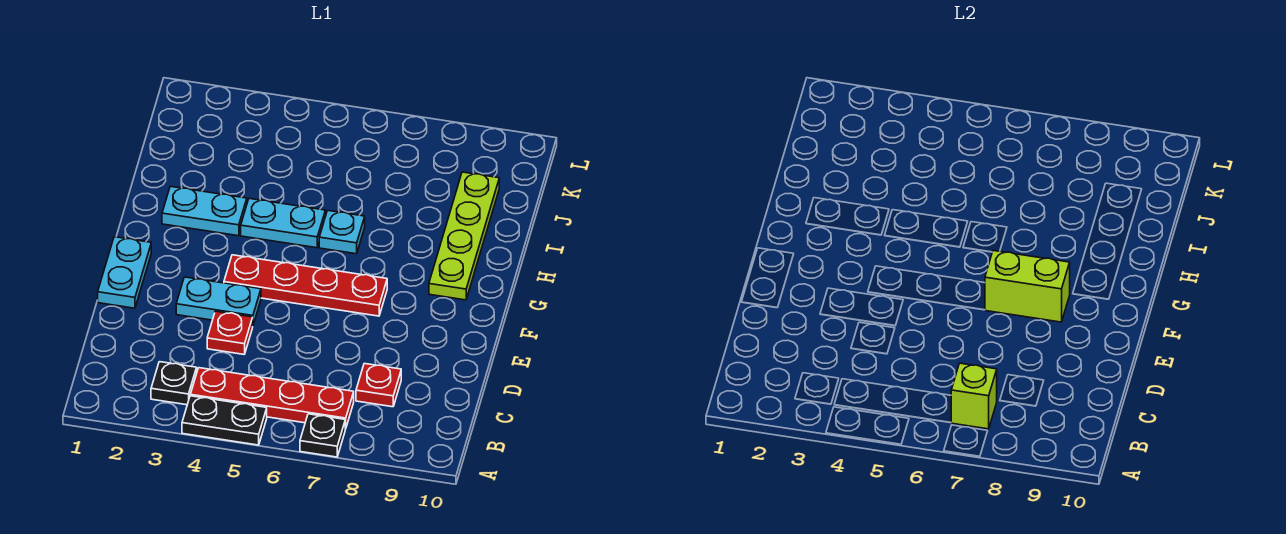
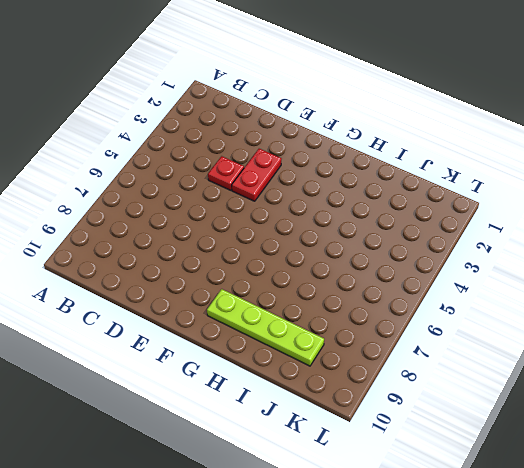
red plate E3:E4 level 1 -> cyan plate E3:E4 level 1
none -> black plate A4:A5 level 1
none -> black plate A7 level 1
none -> black plate B3 level 1

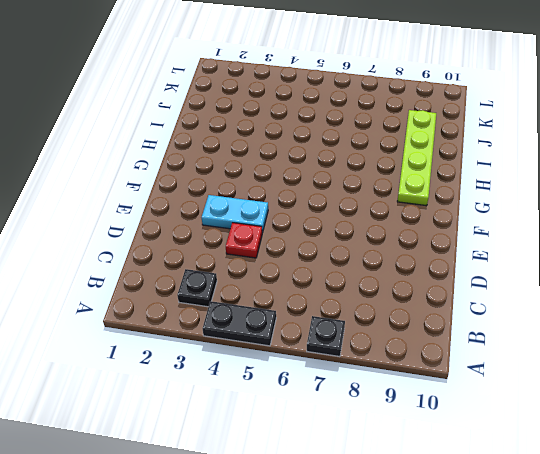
none -> red plate B4:B7 level 1
none -> red plate C8 level 1
none -> cyan plate E1:F1 level 1

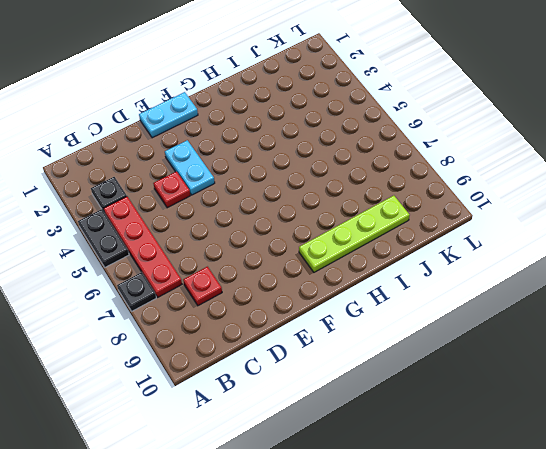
none -> red plate F4:F7 level 1
none -> cyan plate H2:H3 level 1
none -> cyan plate H4:H5 level 1

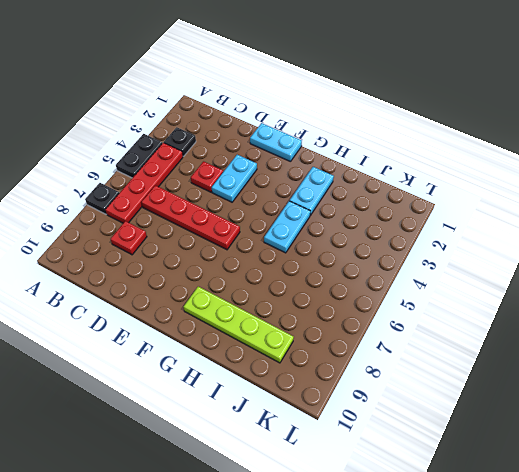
red plate C6:F6 level 1 -> red plate F4:F7 level 1
none -> cyan plate H6 level 1
none -> lime brick B7 level 2
none -> lime brick F7:F8 level 2

